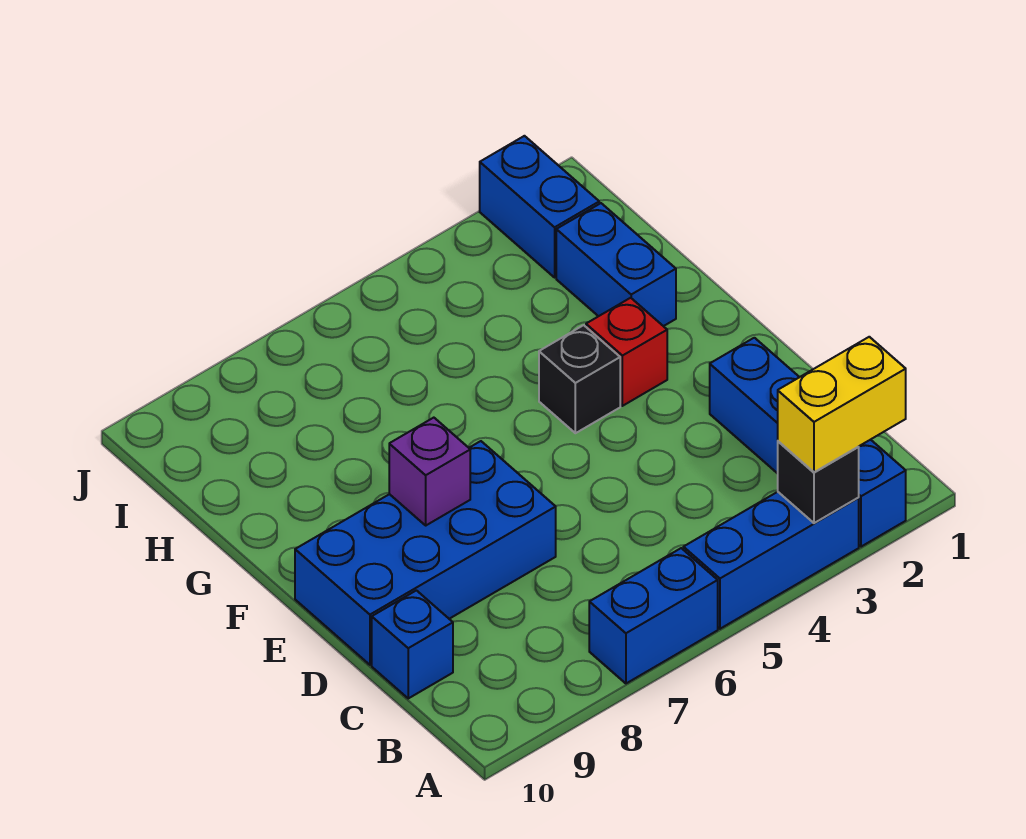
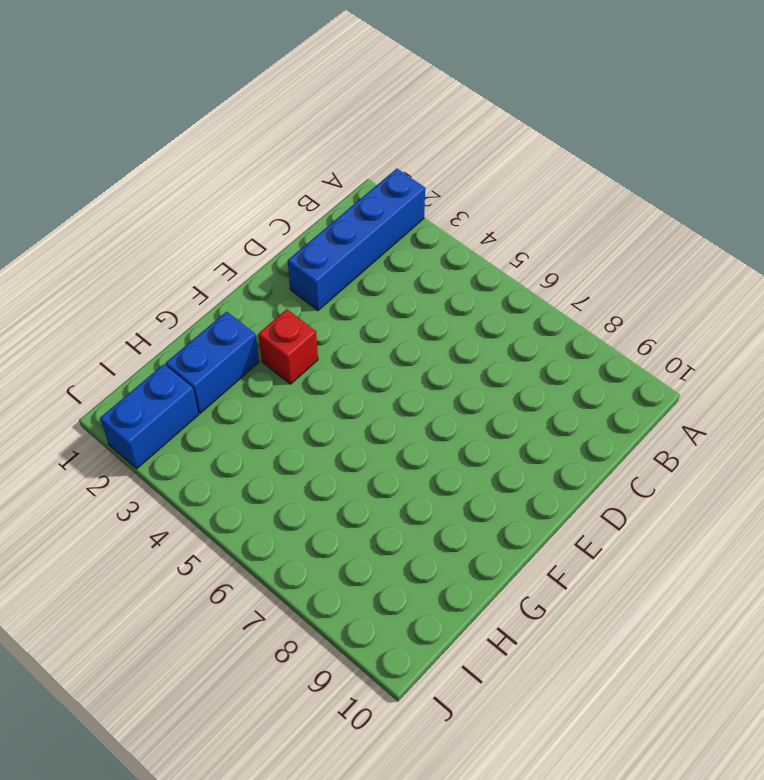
none -> blue brick A3:A5 level 1
none -> blue brick A6:A7 level 1
none -> blue brick C10 level 1

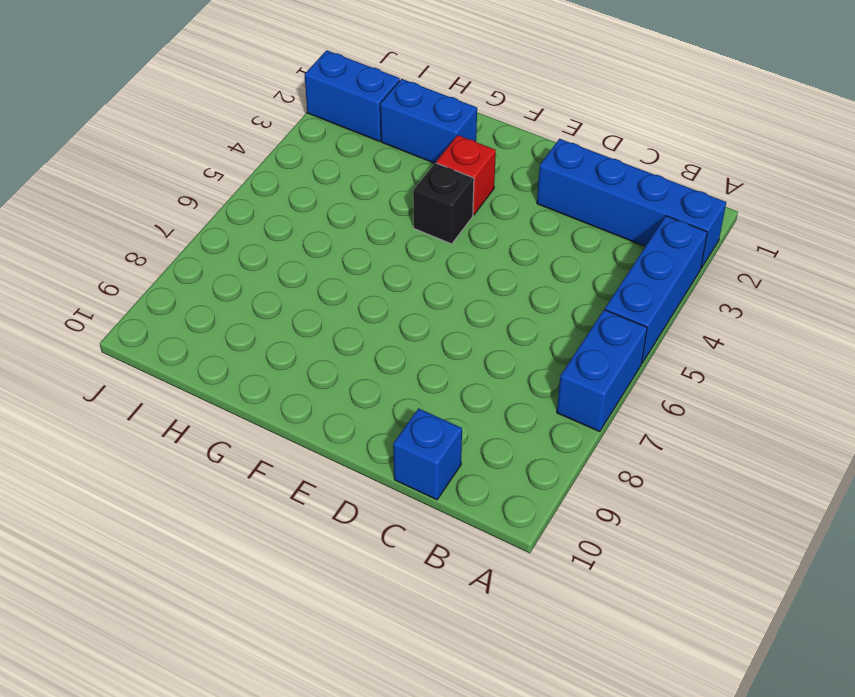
none -> blue brick D7:E10 level 1
none -> black brick A3 level 2
none -> purple brick E8 level 2

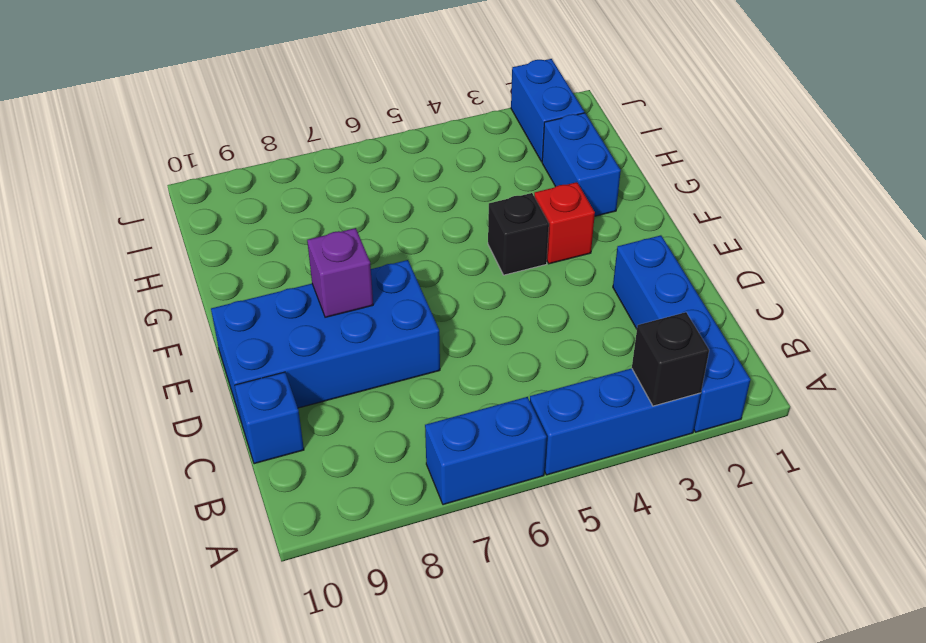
none -> yellow brick A2:A3 level 3

